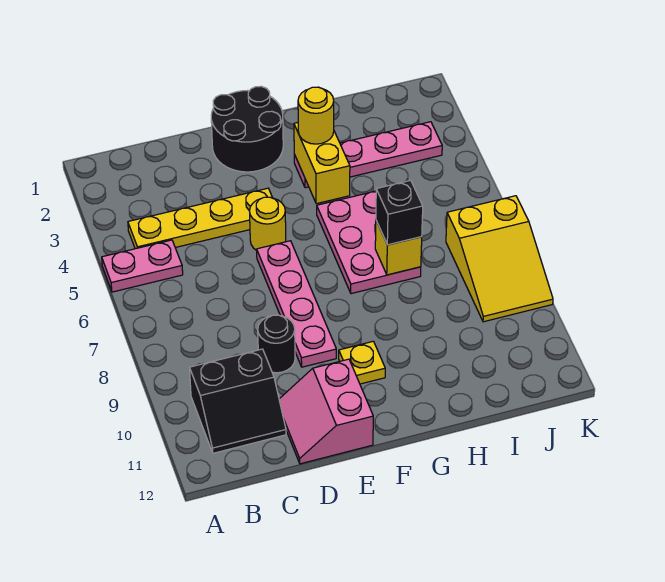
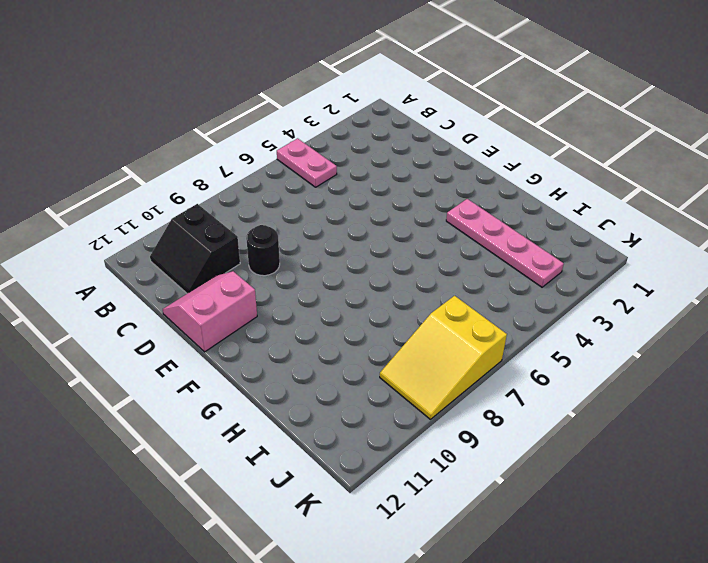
none -> yellow plate B4:E4 level 1
none -> black round brick E1:F2 level 1
none -> yellow round brick E5 level 1

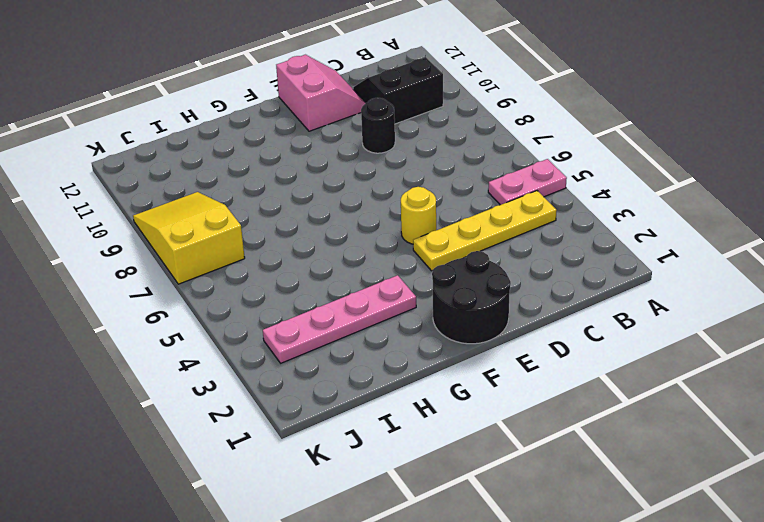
none -> pink plate E6:E9 level 1
none -> yellow plate F10 level 1
none -> pink plate G5:H7 level 1

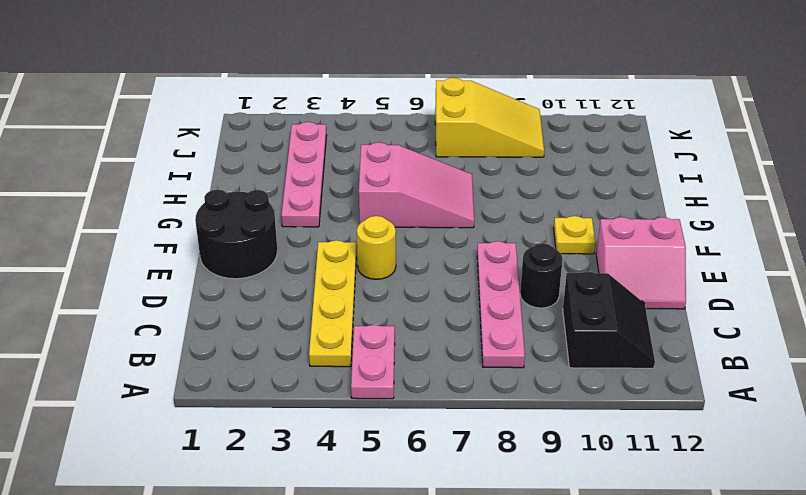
pink plate B8:E8 level 1 -> pink plate E6:E9 level 1
pink slope G5:H7 level 1 top 5 -> pink plate G5:H7 level 1
none -> yellow brick G3:G4 level 2
none -> yellow brick H7 level 2
none -> yellow round brick G3 level 3

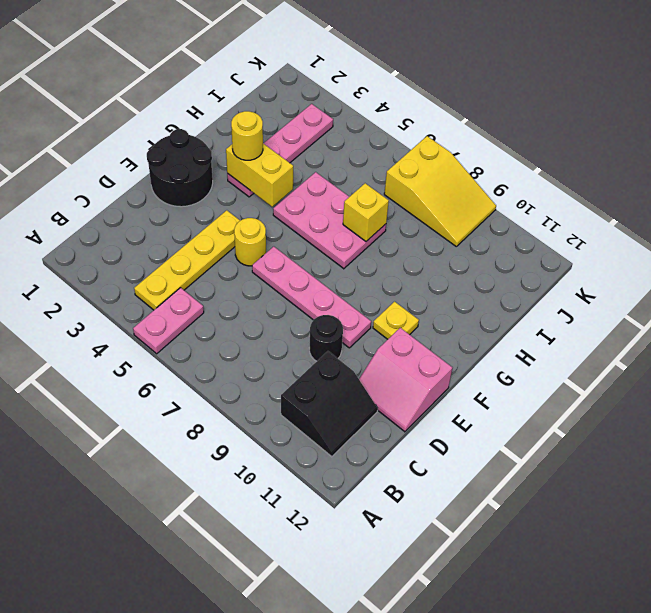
none -> black brick H7 level 3

